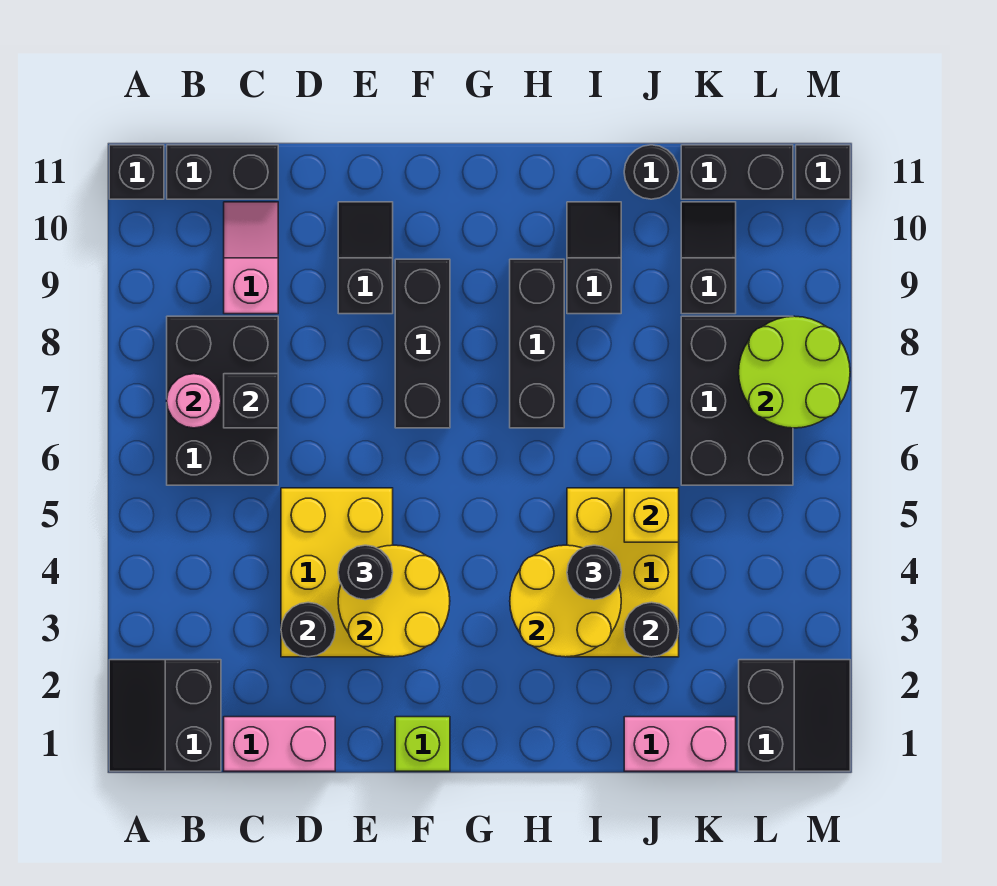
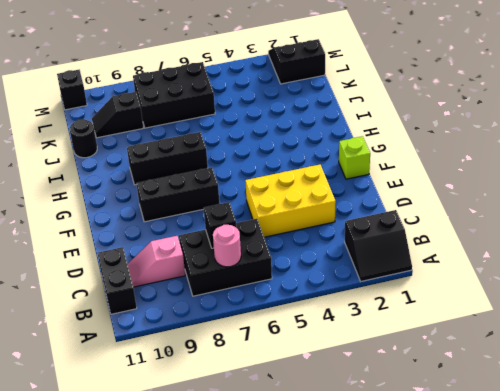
none -> black brick A11 level 1
none -> pink brick C1:D1 level 1
none -> black slope E9:E10 level 1 top 9
none -> yellow brick I3:J5 level 1

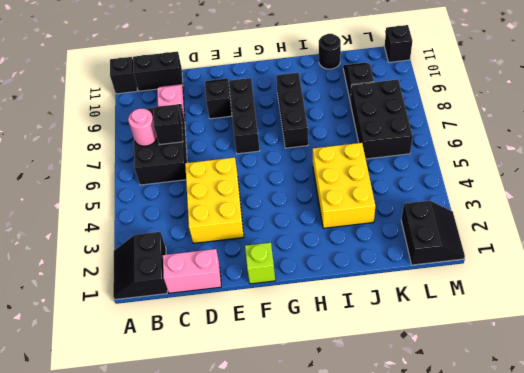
none -> black slope I9:I10 level 1 top 9
none -> pink brick J1:K1 level 1
none -> black brick K11:L11 level 1
none -> black round brick D3 level 2

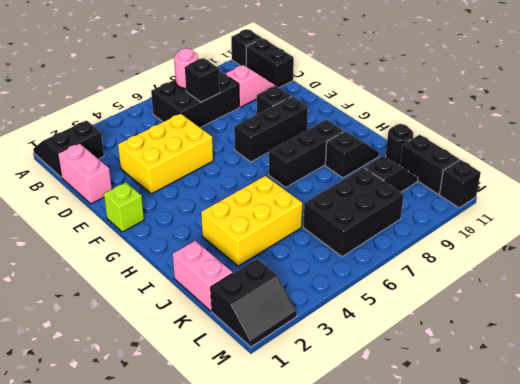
none -> black round brick D3 level 2
none -> yellow round brick E3:F4 level 2
none -> yellow round brick H3:I4 level 2
none -> black round brick J3 level 2

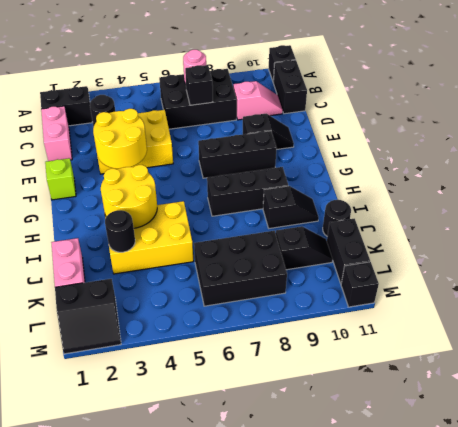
none -> yellow brick J5 level 2
none -> lime round brick L7:M8 level 2
none -> black round brick E4 level 3
none -> black round brick I4 level 3

